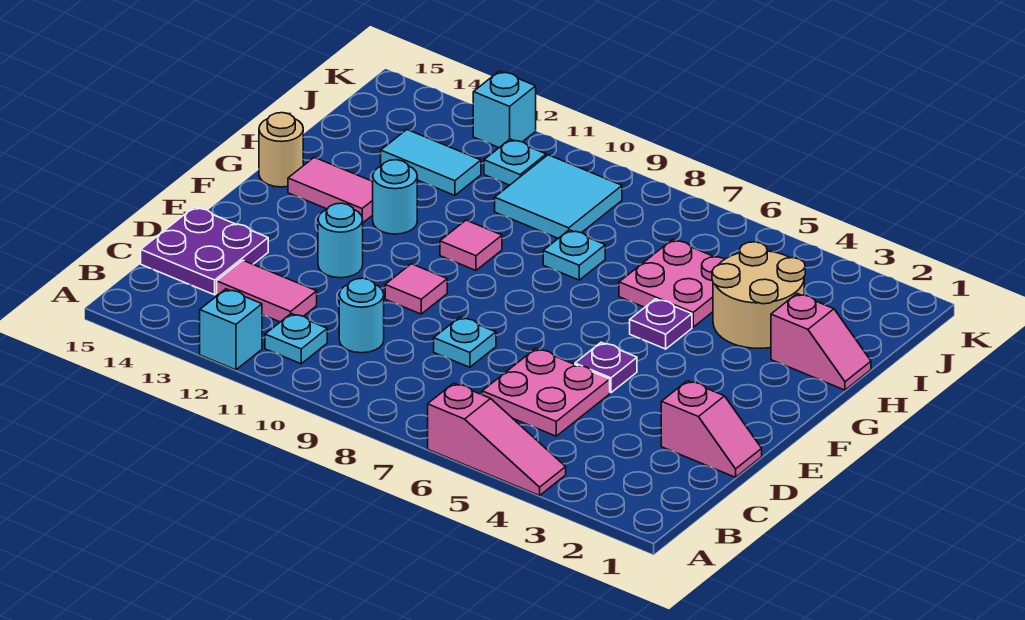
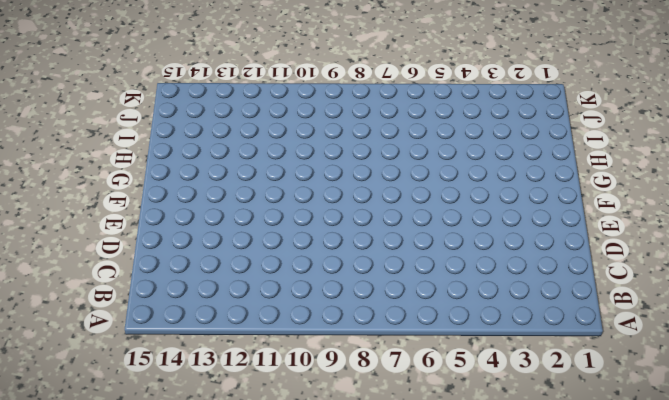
none -> pink slope A4:A6 level 1 top 6
none -> cyan brick A12 level 1
none -> cyan plate B11 level 1

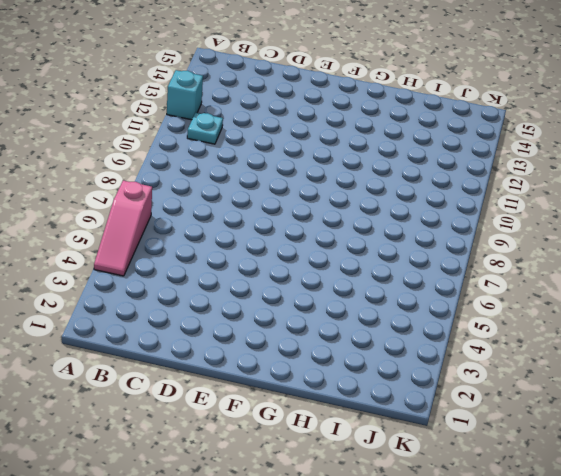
none -> pink plate C5:D6 level 1
none -> cyan round brick C10 level 1
none -> pink tile C12:C13 level 1

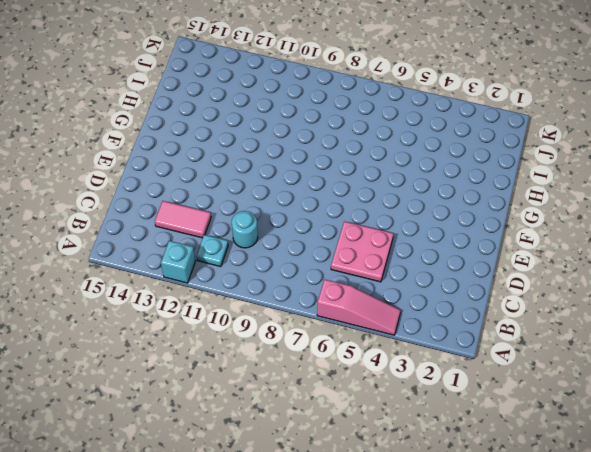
none -> purple plate C14:D15 level 1
none -> pink slope D1:D2 level 1 top 2
none -> cyan plate D8 level 1

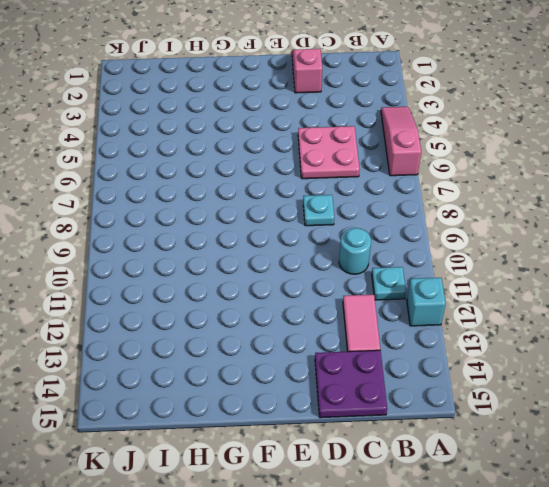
none -> purple plate E5 level 1
none -> pink tile E10 level 1
none -> cyan round brick E12 level 1

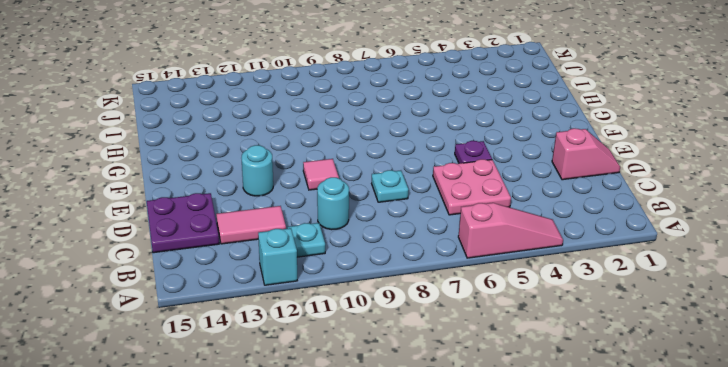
none -> purple plate G5 level 1
none -> pink tile G10 level 1
none -> cyan round brick G12 level 1

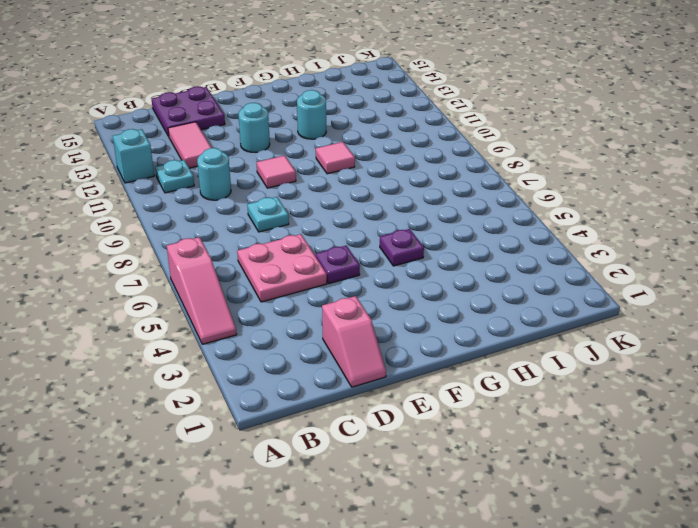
none -> pink tile G13:G14 level 1
none -> tan round brick G15 level 1
none -> pink slope H1:H2 level 1 top 2

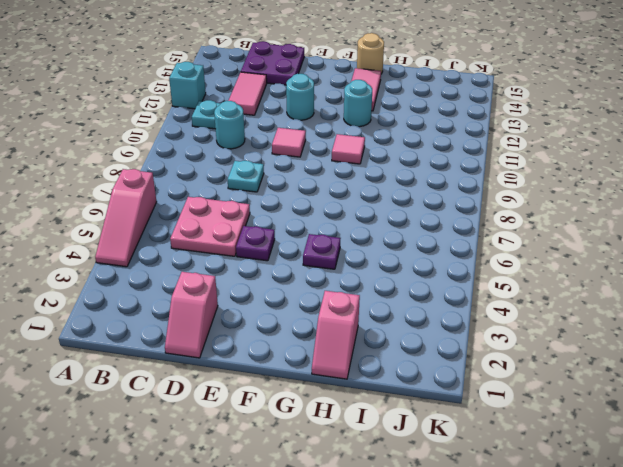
none -> tan round brick H3:I4 level 1
none -> pink plate H5:I6 level 1
none -> cyan plate H8 level 1

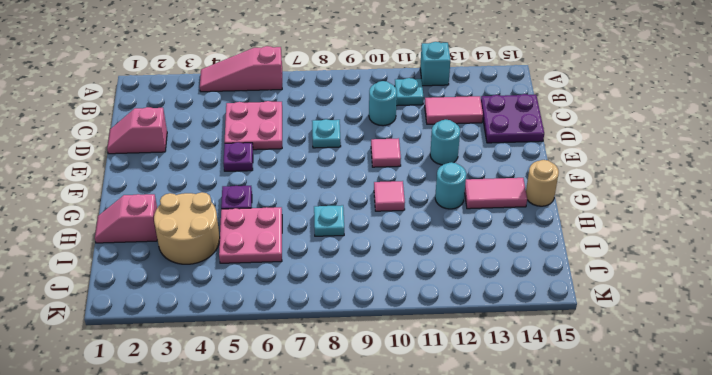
none -> cyan tile I9:J10 level 1
none -> cyan tile I12:I13 level 1
none -> cyan plate J11 level 1

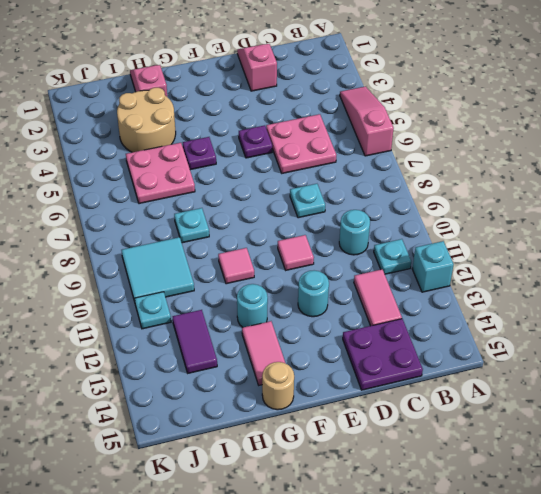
purple tile I12:I13 level 1 -> cyan tile I12:I13 level 1
none -> cyan brick K12 level 1

